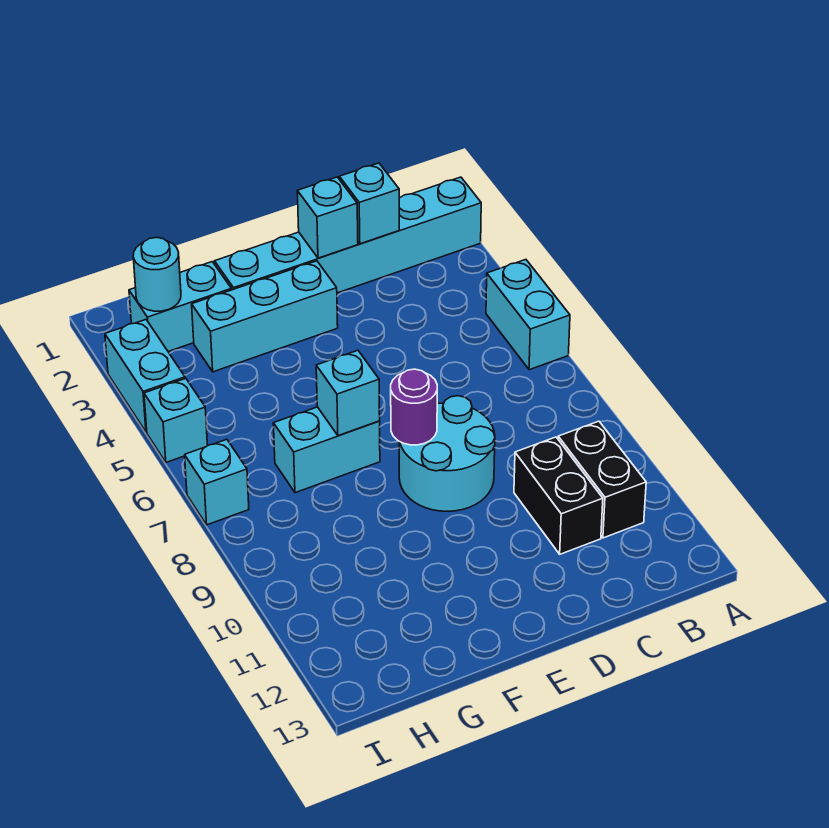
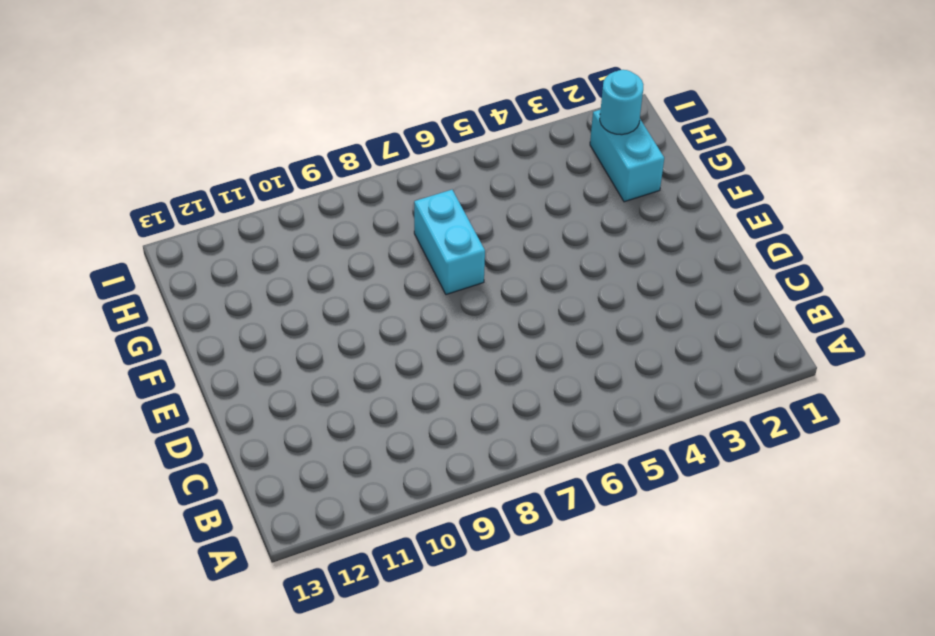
none -> cyan brick A2:F2 level 1
none -> cyan brick A5:A6 level 1
none -> black brick B10:B11 level 1

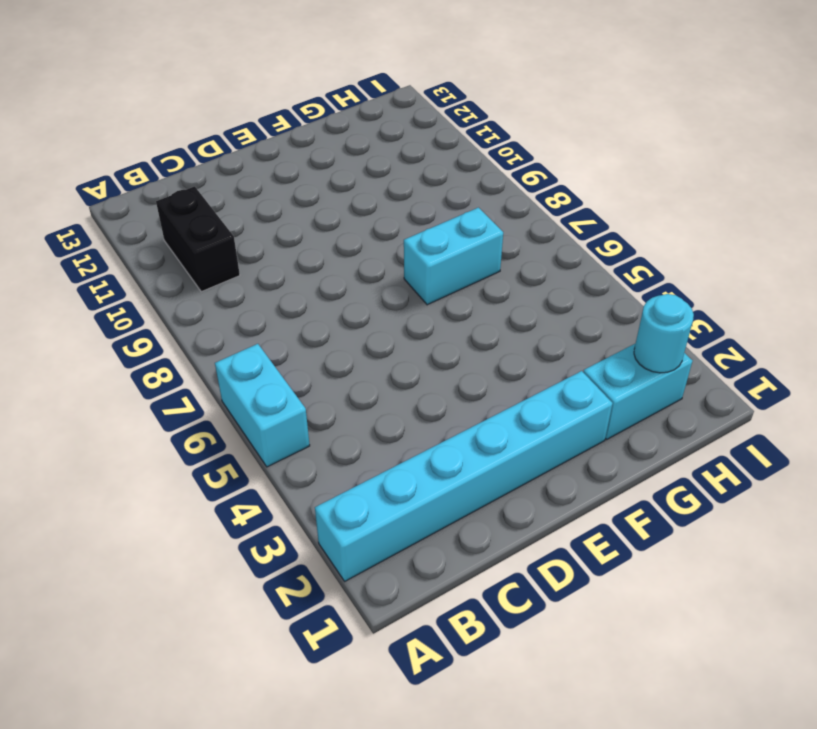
none -> black brick C10:C11 level 1
none -> cyan round brick D8:E9 level 1
none -> cyan brick E3:G3 level 1

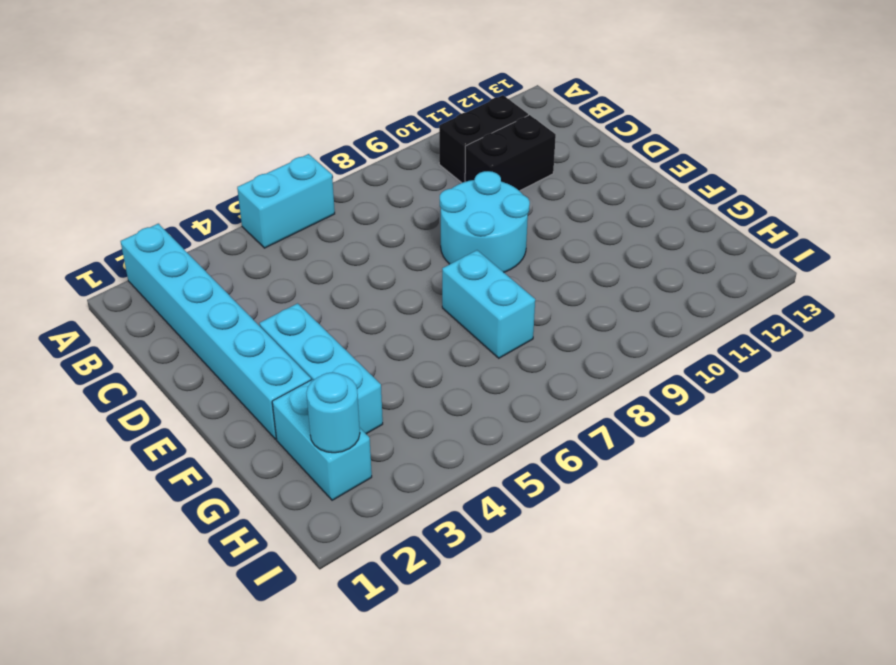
none -> cyan brick I3:I4 level 1
none -> cyan brick I5 level 1
none -> cyan brick I7 level 1

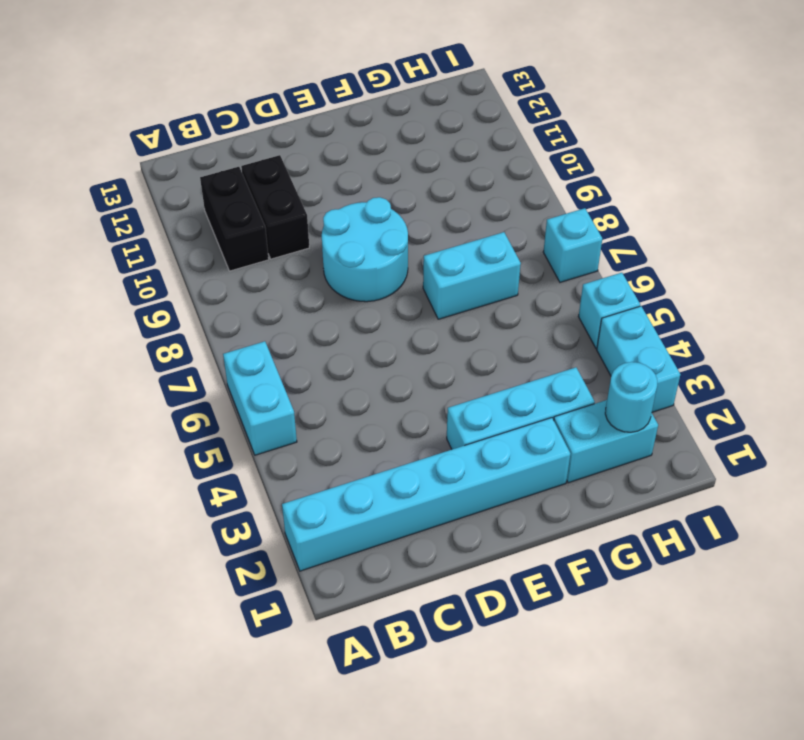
none -> cyan brick C2 level 2
none -> cyan brick D2 level 2
none -> purple round brick E8 level 2

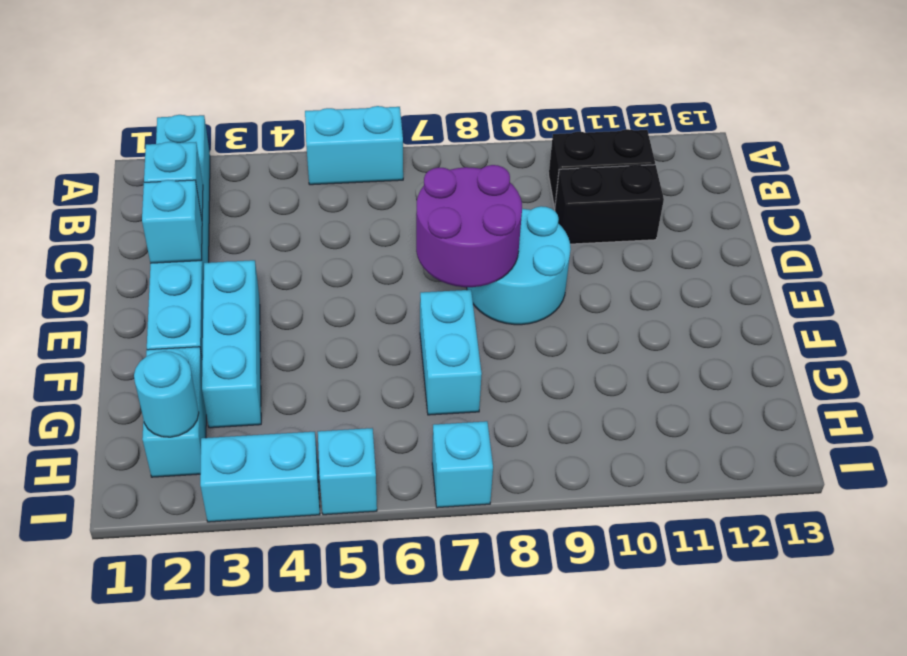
purple round brick D7:E8 level 2 -> purple round brick E8 level 2
none -> cyan brick F7 level 2

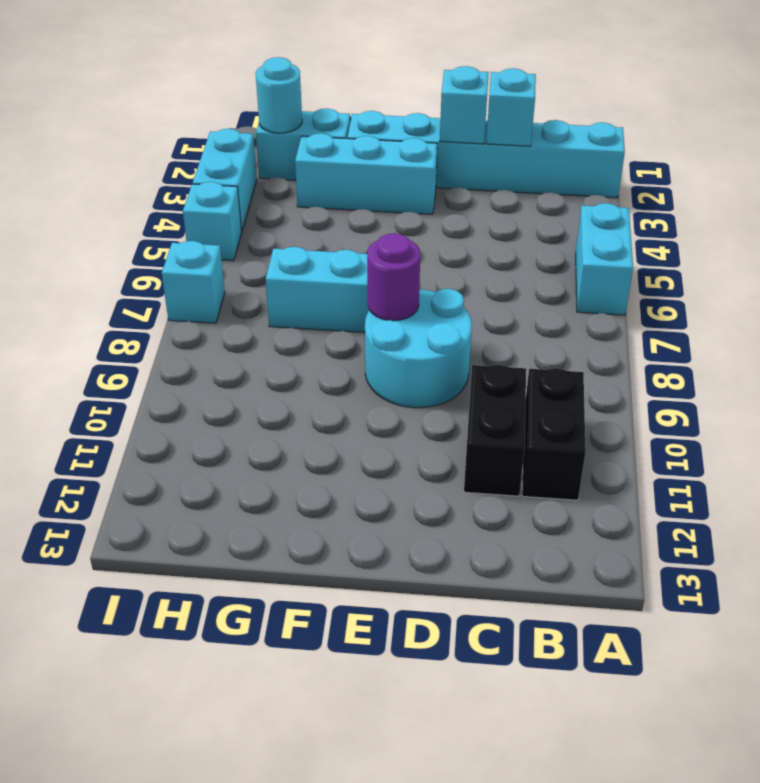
none -> cyan brick F7 level 2

